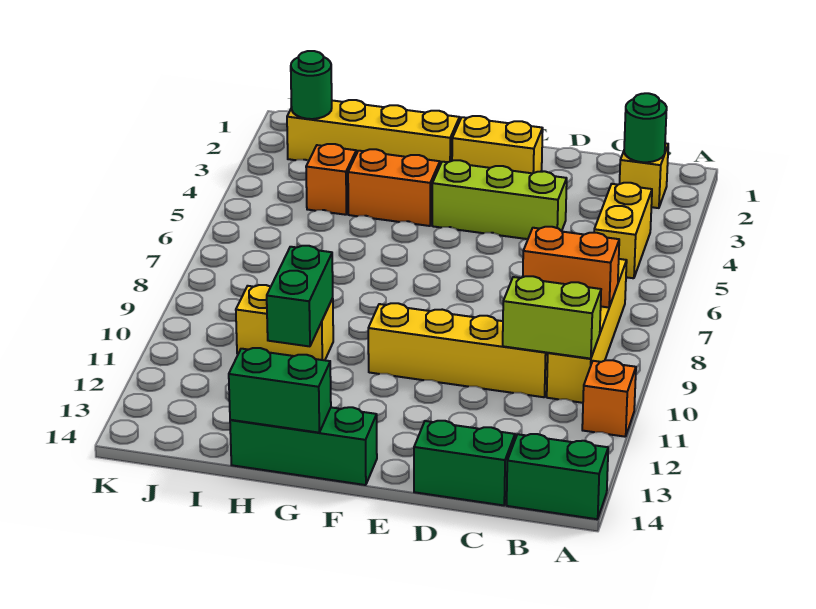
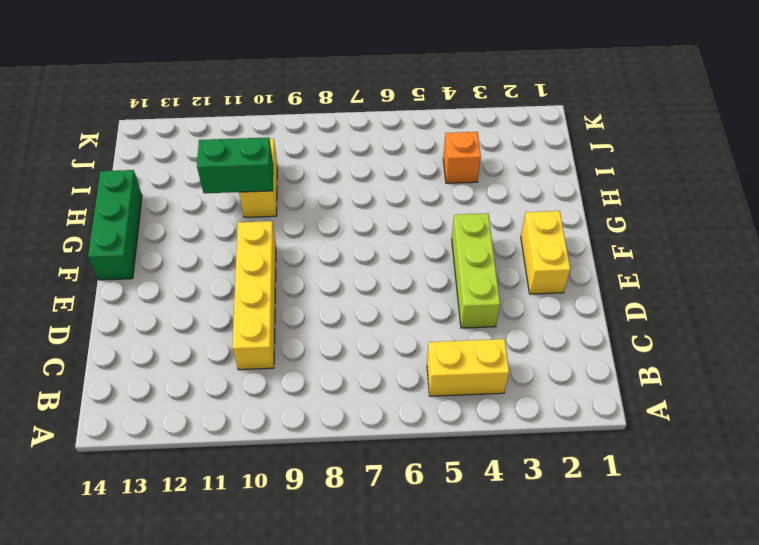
none -> orange brick A11 level 1
none -> green brick A14:B14 level 1
none -> yellow brick B2 level 1

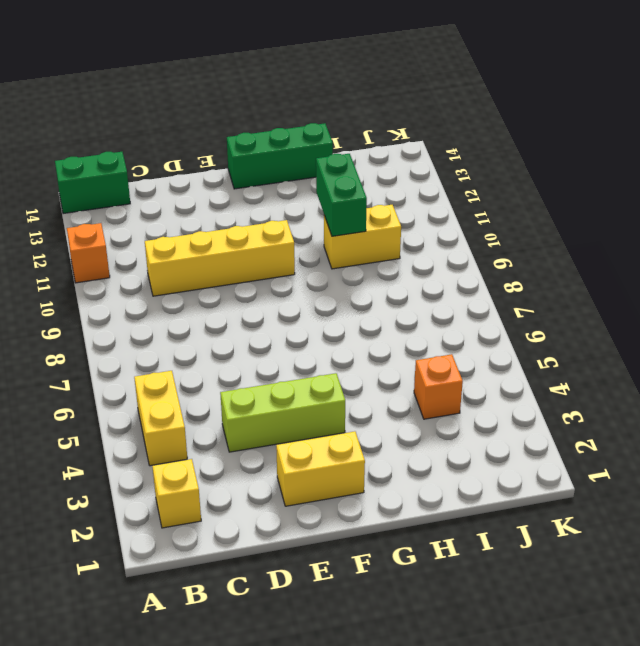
none -> yellow brick B7:B10 level 1
none -> green brick C14:D14 level 1
none -> yellow brick G2:J2 level 1

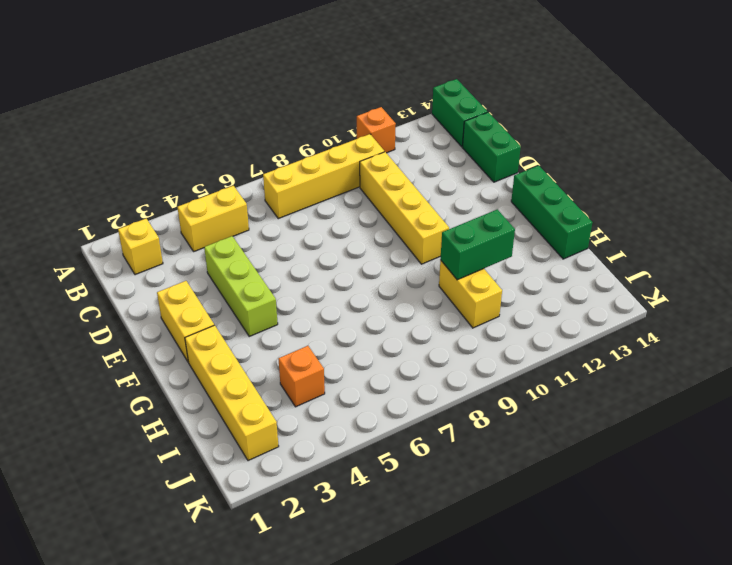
none -> orange brick G4:H4 level 1
none -> green round brick B2 level 2
none -> orange brick B8:C8 level 2

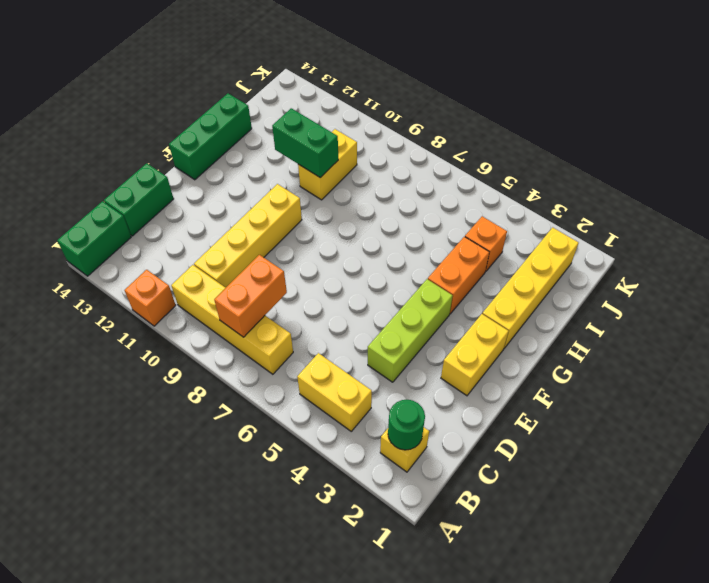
none -> lime brick B10:C10 level 2
none -> green brick G14:H14 level 2
none -> green round brick J2 level 2

